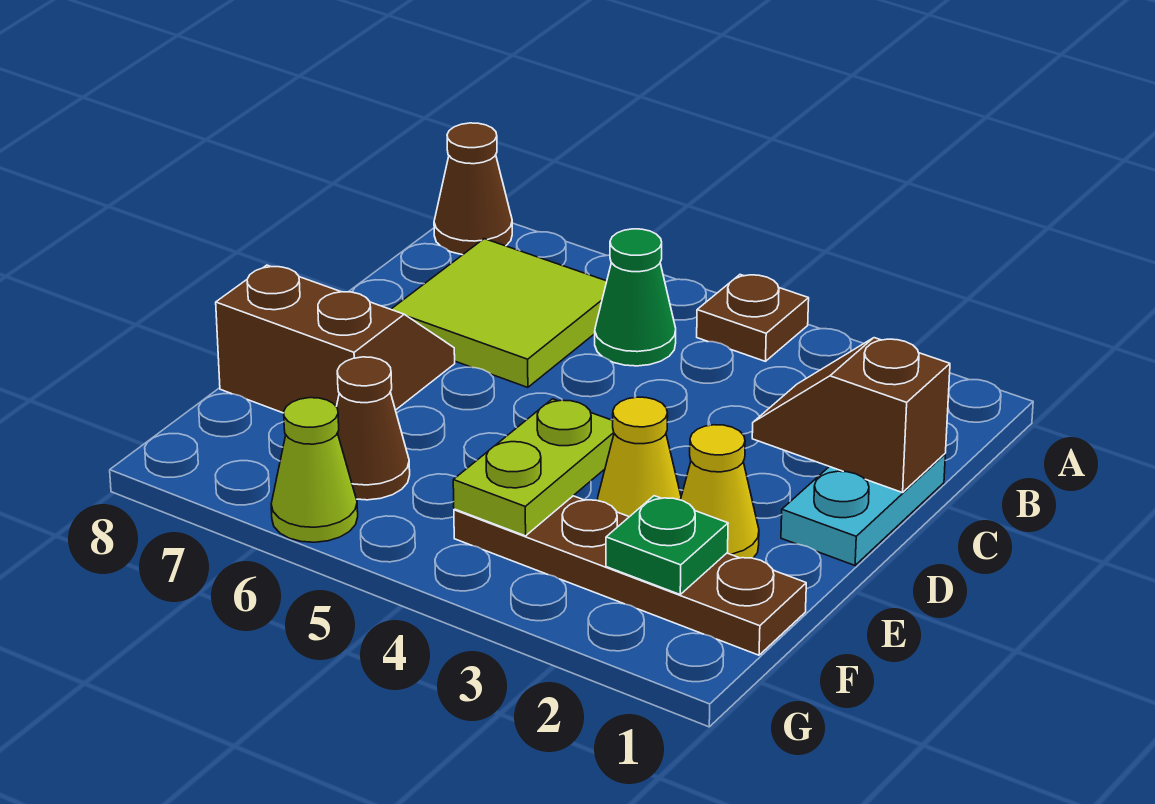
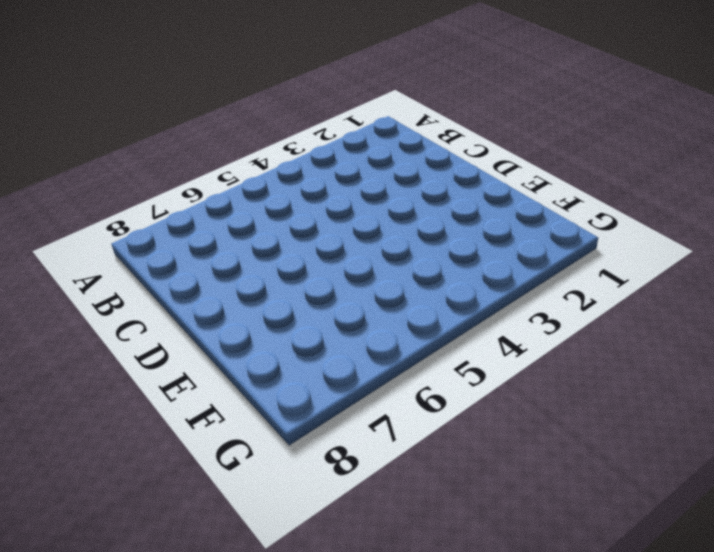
none -> brown plate A4 level 1
none -> brown cone A8 level 1
none -> green cone B5 level 1

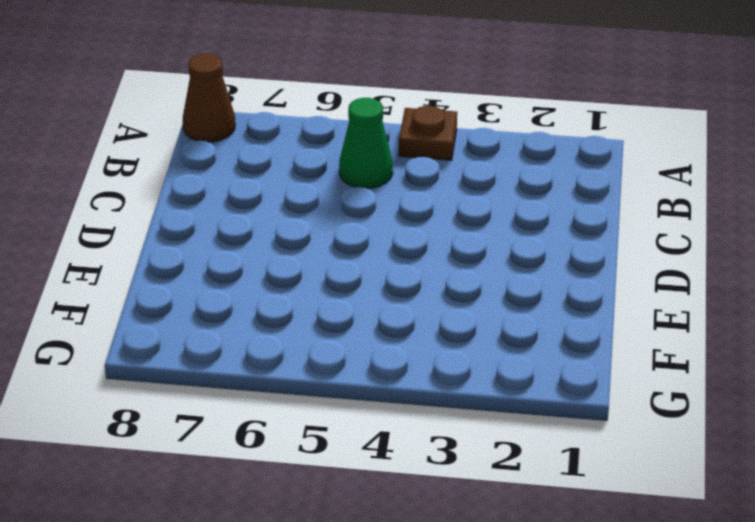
none -> lime tile B6:C7 level 1
none -> cyan plate C1:D1 level 1
none -> brown slope D7:E8 level 1 top E

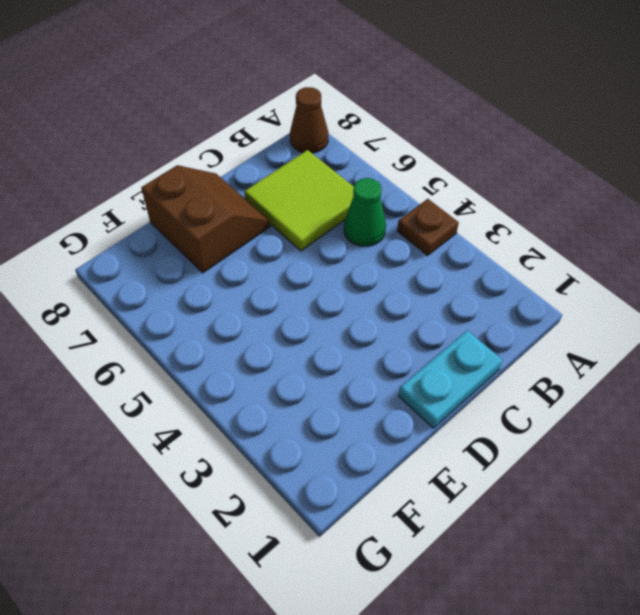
none -> yellow cone E2 level 1
none -> yellow cone E3 level 1
none -> brown plate F1:F4 level 1

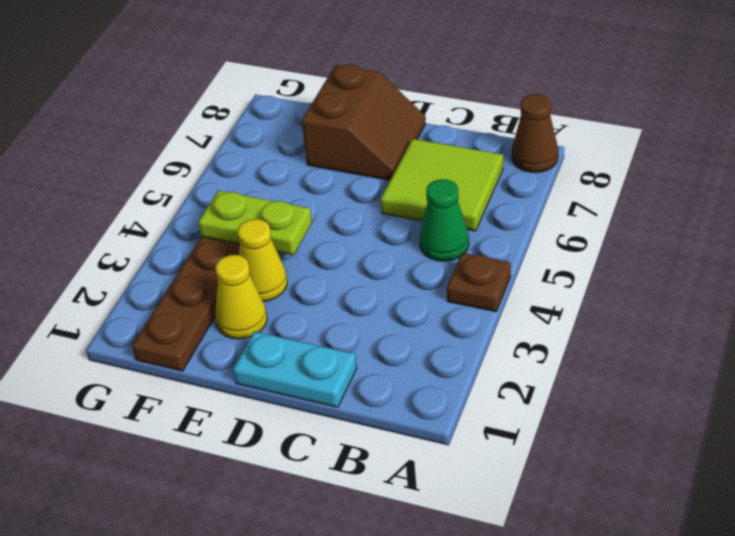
none -> brown cone F6 level 1
none -> lime cone G6 level 1
none -> brown slope C1:C2 level 2 top 1

